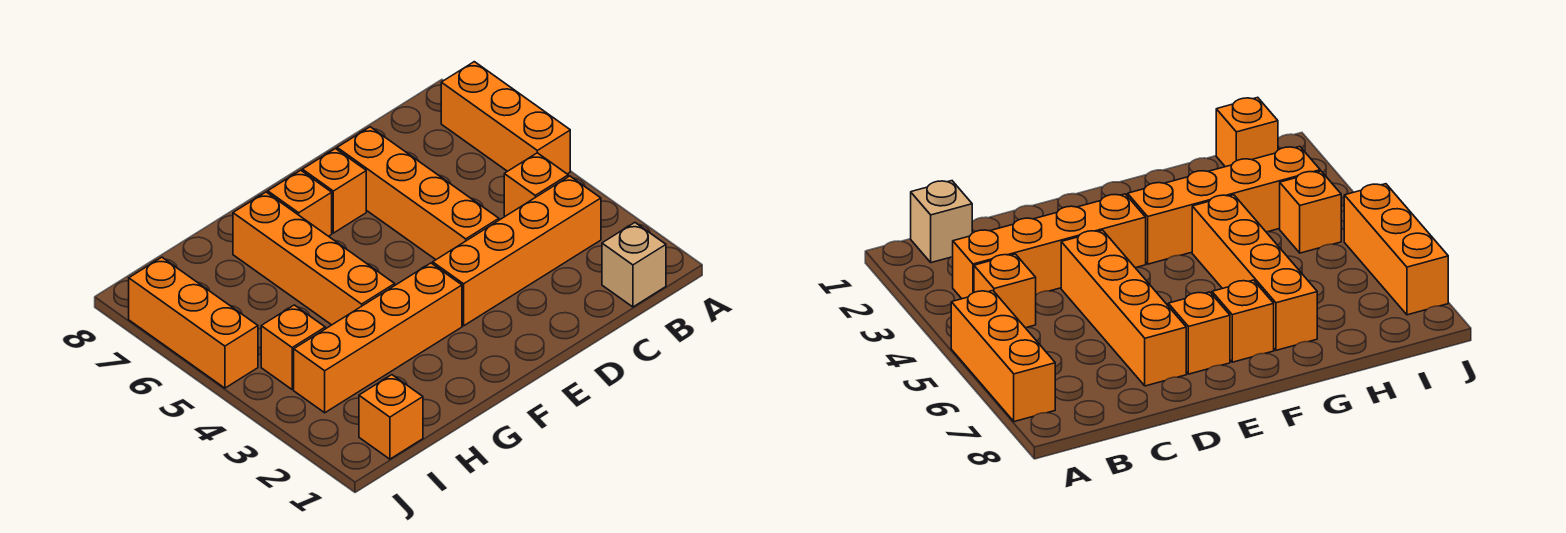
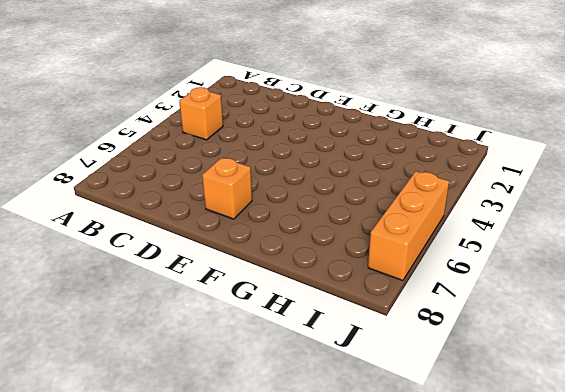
none -> orange brick A5:A7 level 1
none -> tan brick B1 level 1
none -> orange brick B3:E3 level 1

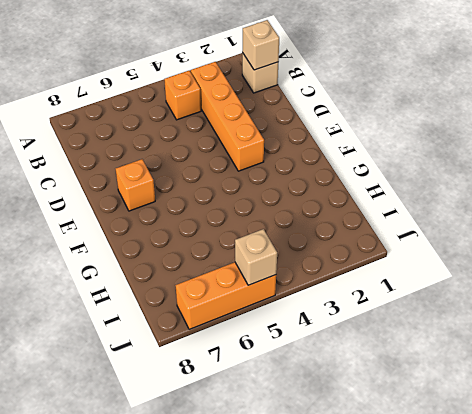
tan brick B1 level 2 -> none
tan brick J5 level 2 -> none
none -> orange brick A5:A7 level 1
none -> orange brick D4:D7 level 1
none -> orange brick F3:I3 level 1

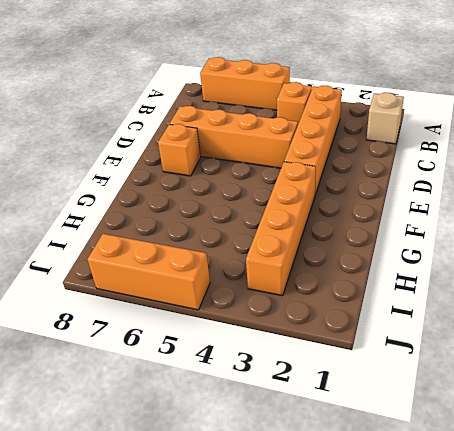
none -> orange brick F7 level 1
none -> orange brick G4:G7 level 1
none -> orange brick I1 level 1

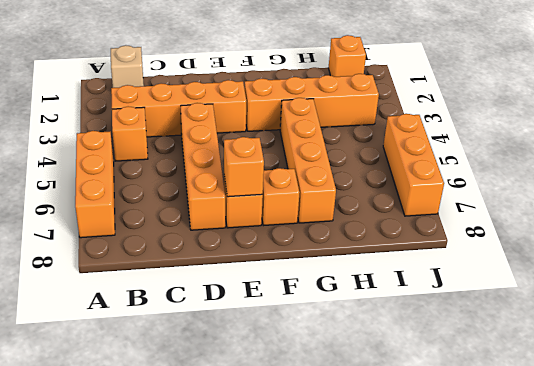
orange brick E7 level 2 -> orange brick I4 level 1

